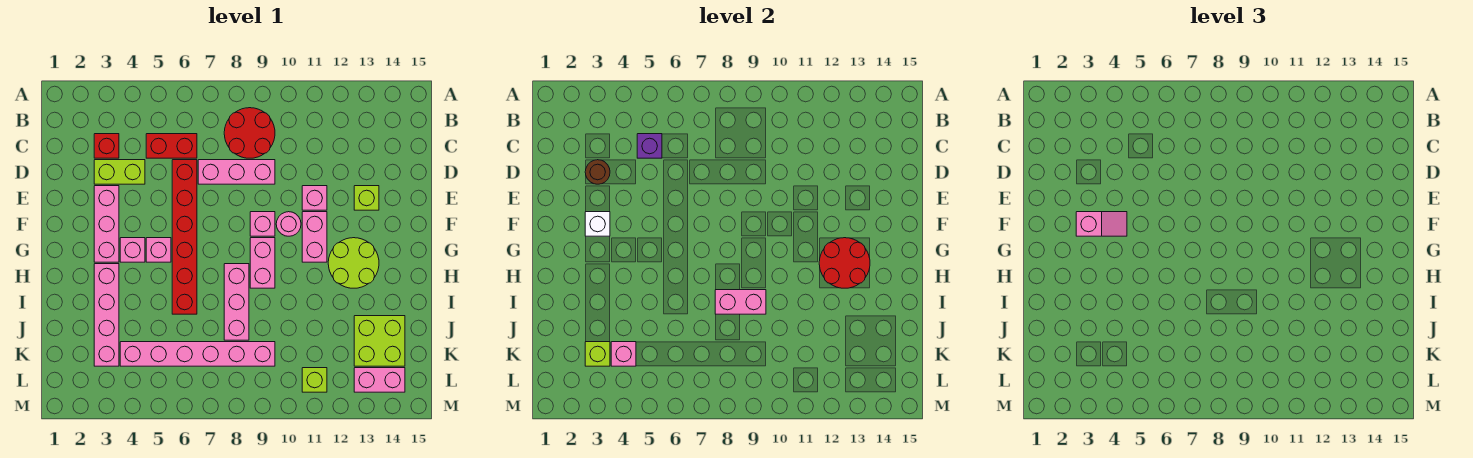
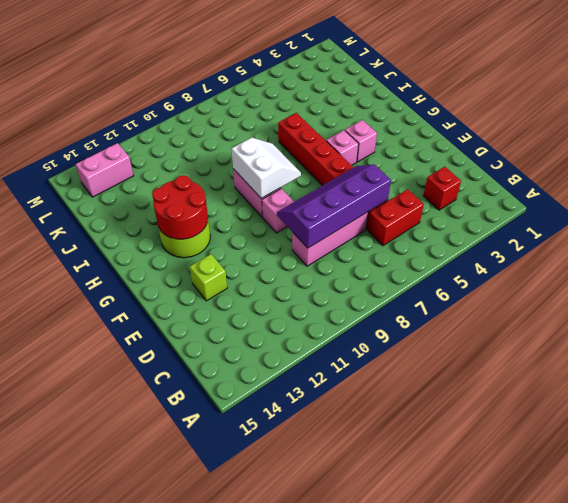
purple slope D6:E9 level 2 top D -> none
white slope G8:H9 level 2 top 9 -> none
none -> red round brick B8:C9 level 1
none -> lime brick D3:D4 level 1
none -> pink brick E3:G3 level 1
none -> pink brick E11 level 1

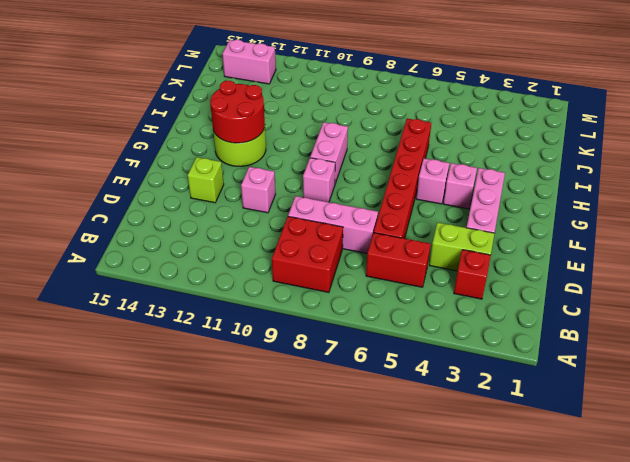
red brick B8:C9 level 1 -> red round brick B8:C9 level 1
none -> pink round brick F10 level 1
none -> pink brick F11:G11 level 1
none -> pink brick H3:K3 level 1
none -> pink brick H8:J8 level 1

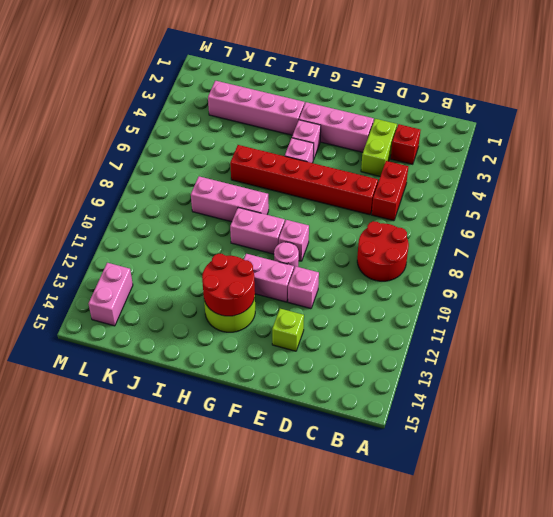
none -> pink brick D7:D9 level 1
none -> lime brick J13:K14 level 1
none -> pink brick K4:K9 level 1
none -> lime brick L11 level 1

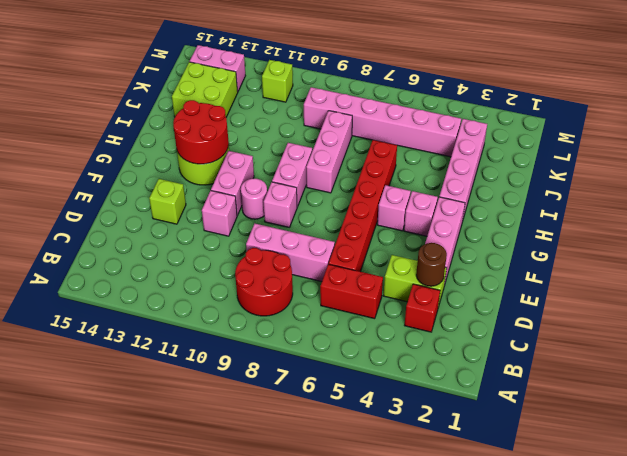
none -> purple brick C5 level 2
none -> white brick F3 level 2
none -> pink brick I8:I9 level 2
none -> lime brick K3 level 2

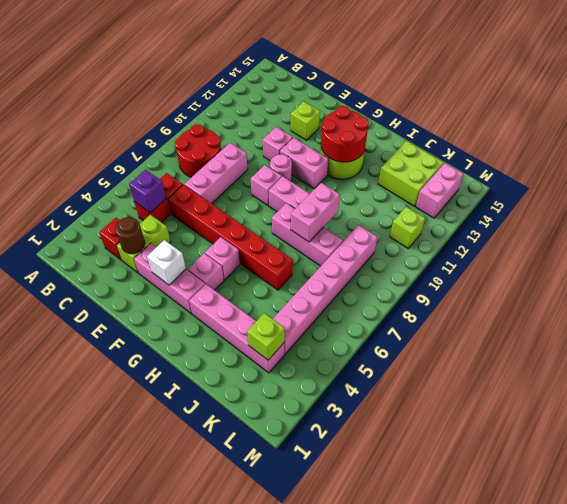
none -> pink brick K4 level 2
none -> pink slope F3:F4 level 3 top 3

